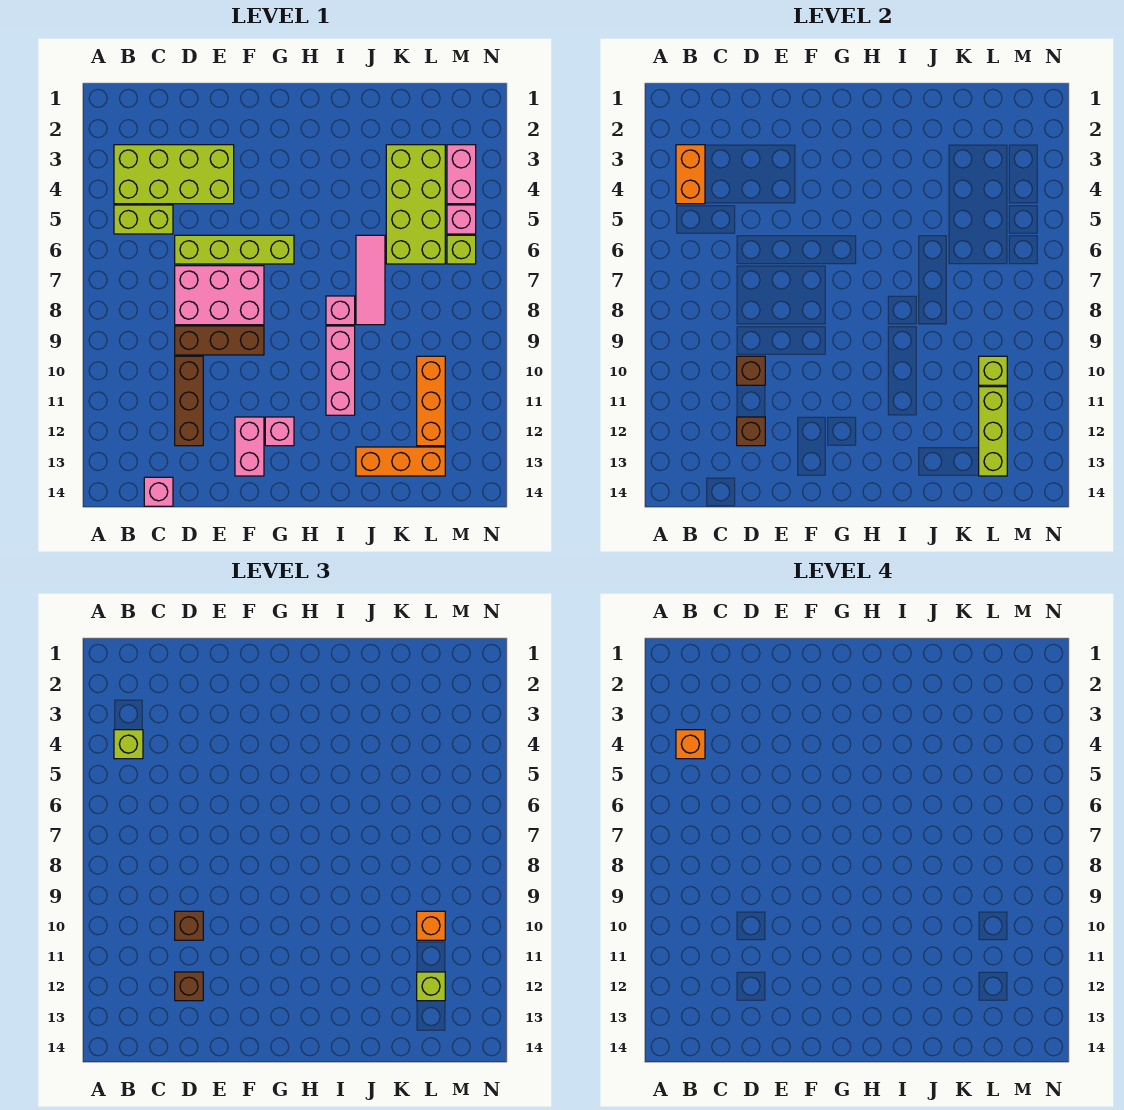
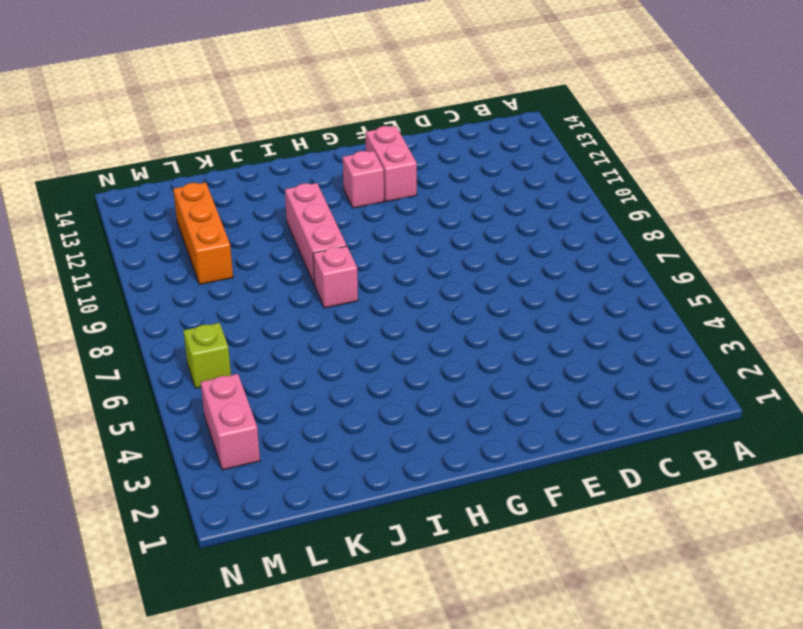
none -> lime brick B3:E4 level 1
none -> lime brick B5:C5 level 1
none -> pink brick C14 level 1

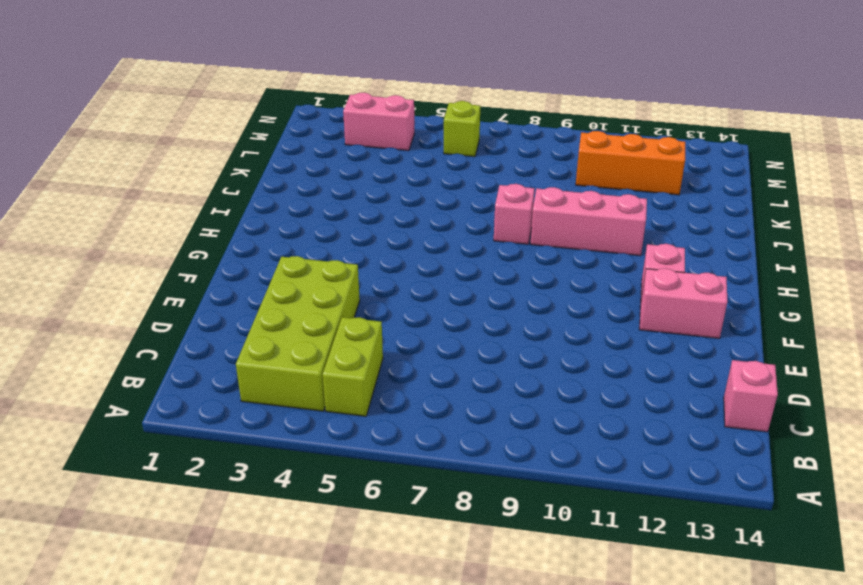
none -> lime brick D6:G6 level 1
none -> pink brick D7:F8 level 1
none -> brown brick D9:F9 level 1

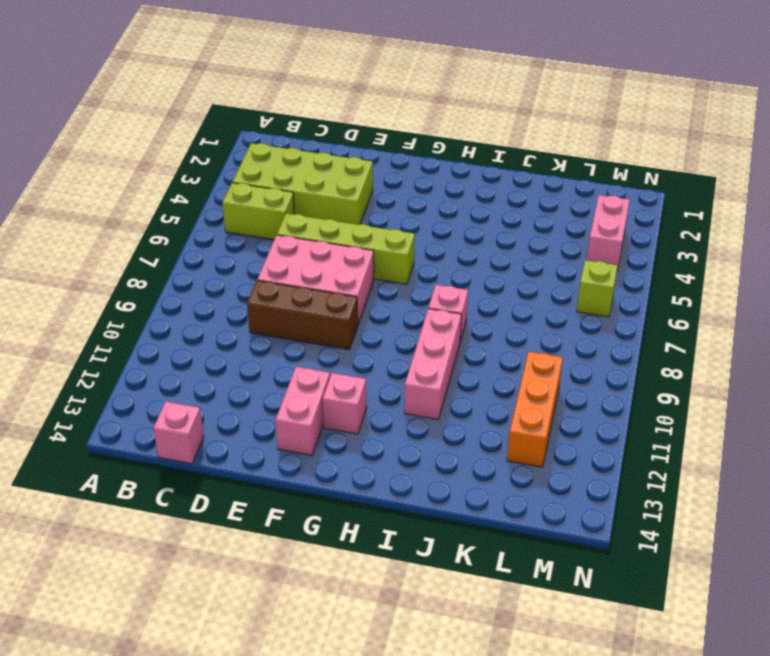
none -> brown brick D10:D12 level 1
none -> pink tile J6:J8 level 1
none -> orange brick J13:L13 level 1

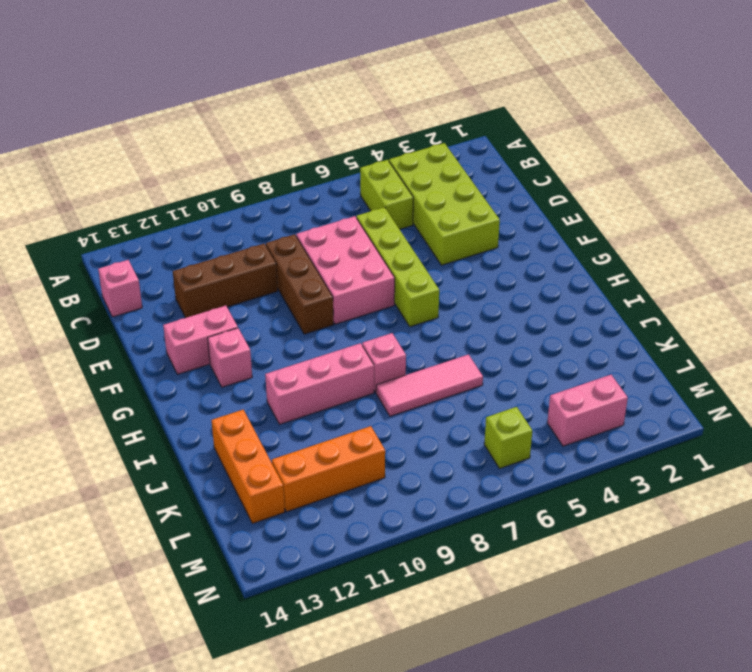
none -> lime brick K3:L6 level 1
none -> pink brick M5 level 1
none -> orange brick B3:B4 level 2

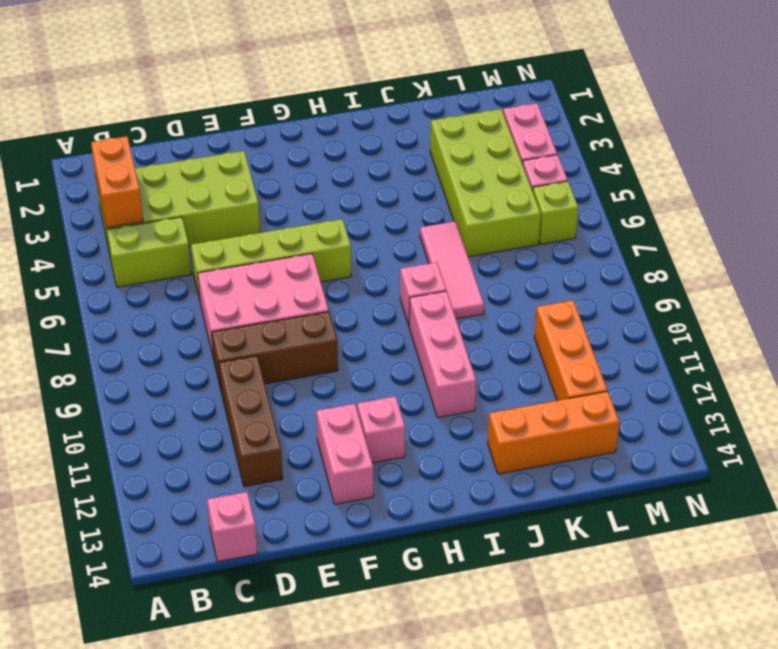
none -> brown brick D10 level 2
none -> brown brick D12 level 2
none -> lime brick L10 level 2

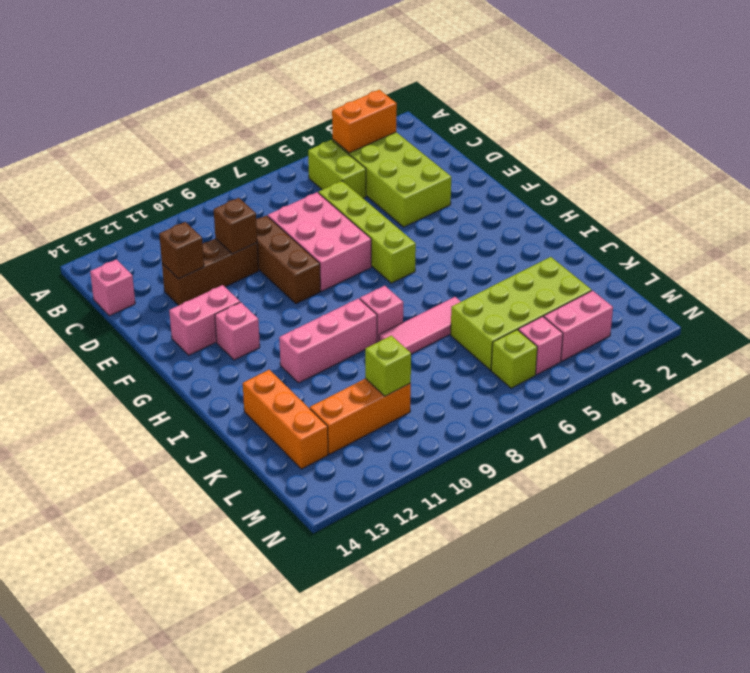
none -> lime brick L11:L13 level 2
none -> lime brick B4 level 3
none -> brown brick D10 level 3

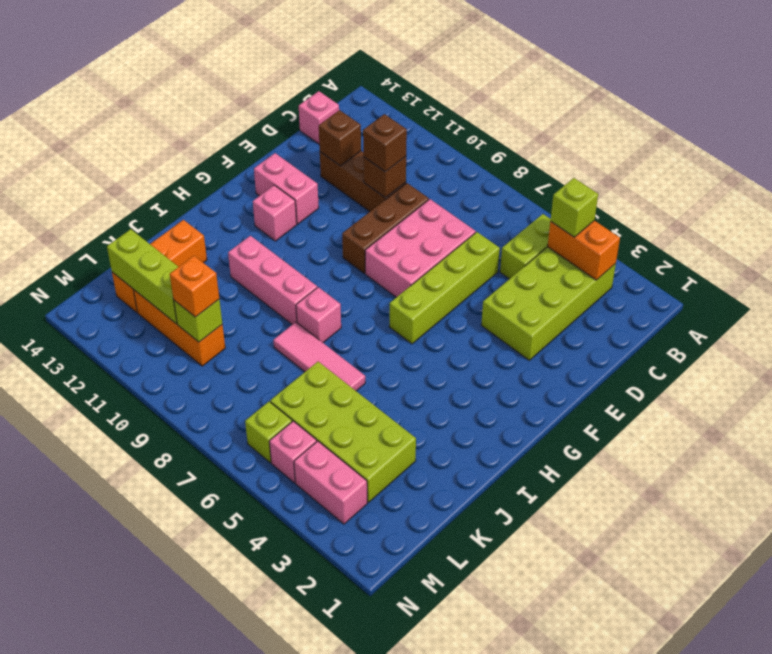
none -> brown brick D12 level 3
none -> lime brick L12 level 3
none -> orange brick B4 level 4

